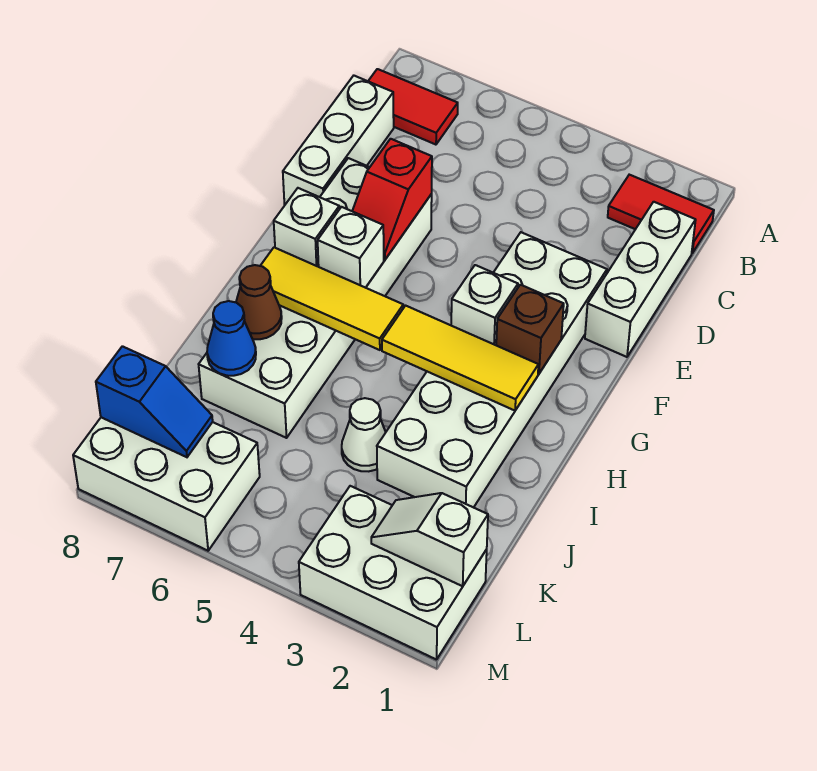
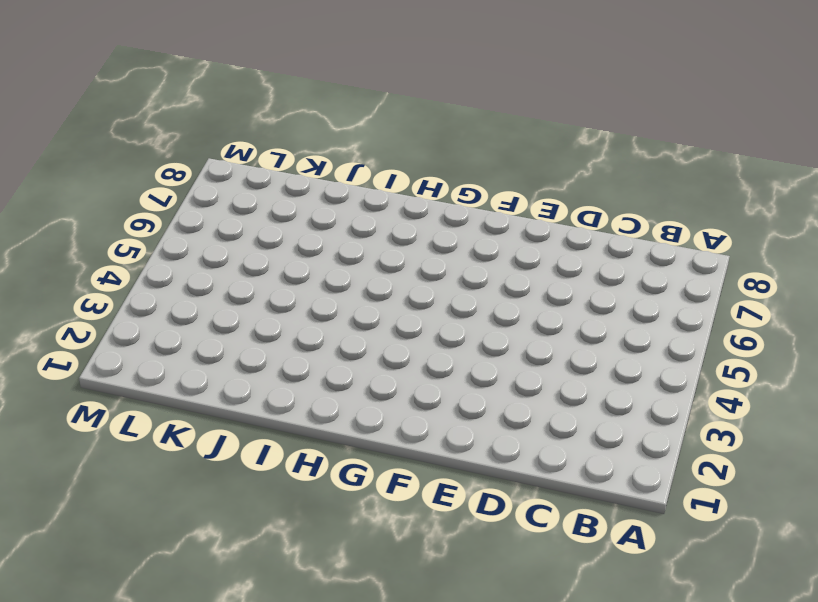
none -> red tile B1:B2 level 1
none -> red tile B7:B8 level 1
none -> white brick C1:E1 level 1

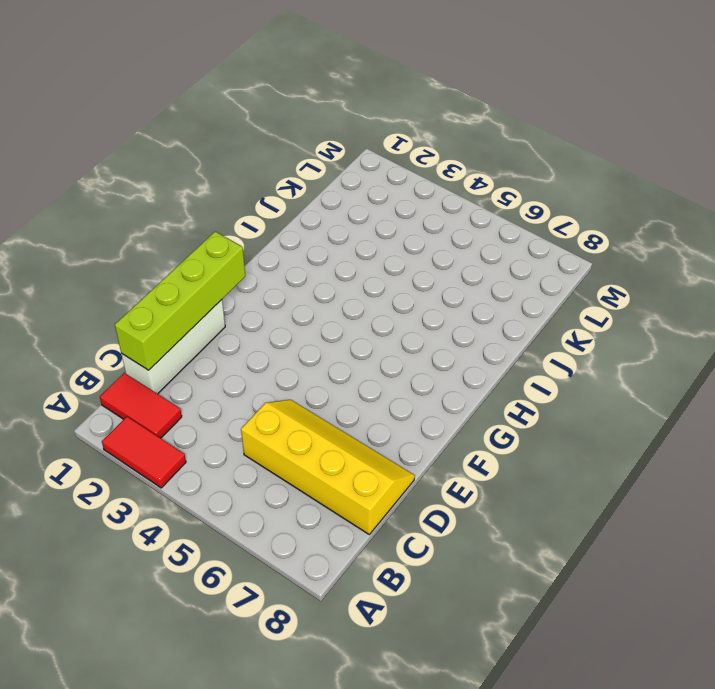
red tile A2:A3 level 1 -> red tile B7:B8 level 1
lime brick C1:F1 level 2 -> none
yellow slope C5:D8 level 1 top C -> white brick C8:E8 level 1
none -> white brick E2:J3 level 1
none -> white brick E6:J7 level 1
none -> white cone J4 level 1

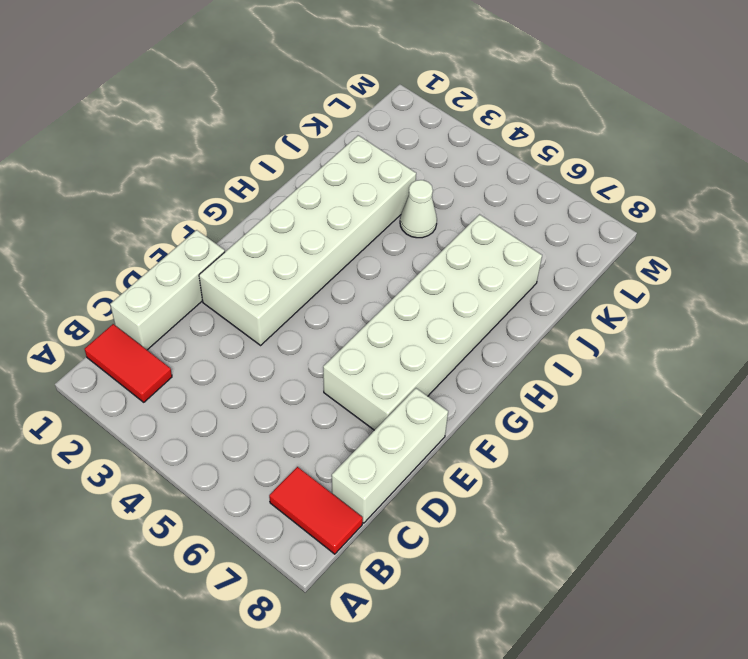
none -> white brick L1:M3 level 1
none -> white brick L6:M8 level 1
none -> red slope E6:F6 level 2 top E

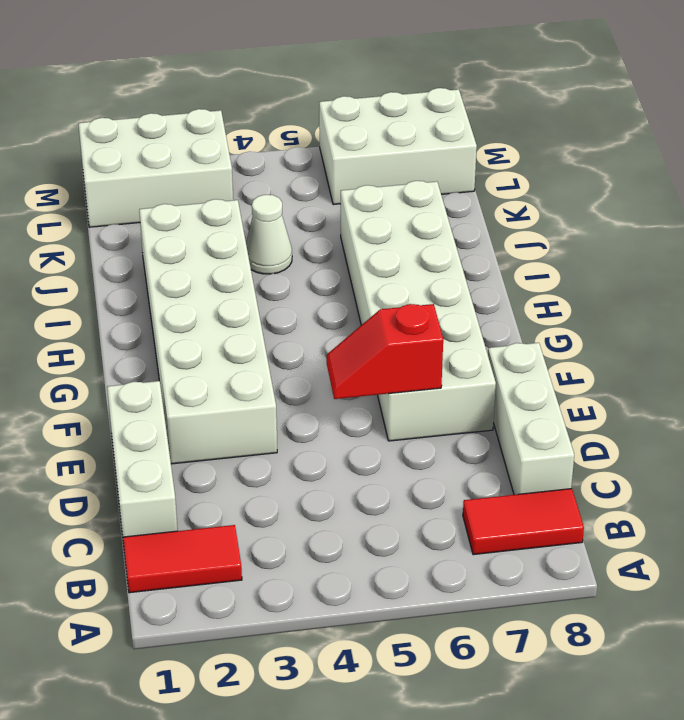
red slope E5:E6 level 2 top 6 -> red slope E6:F6 level 2 top E
none -> brown brick G2 level 2
none -> white brick G3 level 2
none -> white brick G6 level 2

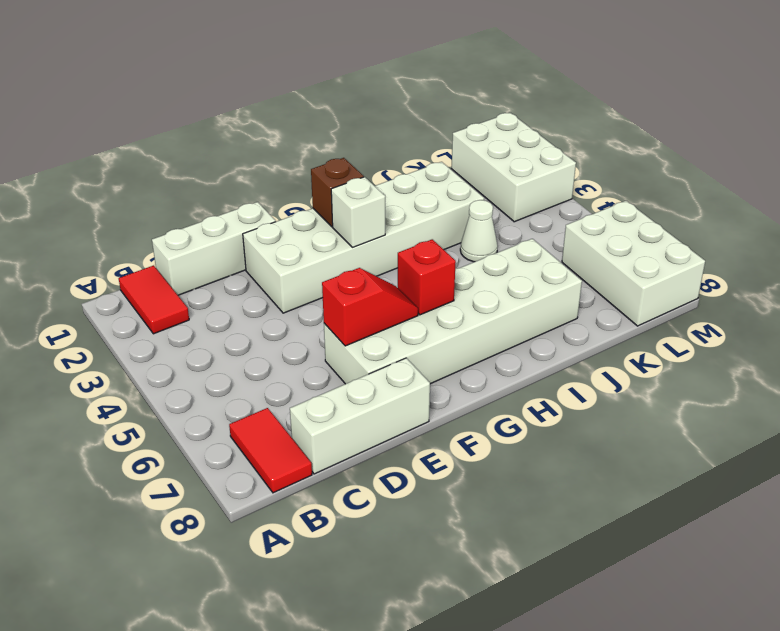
red brick G6 level 2 -> white brick G6 level 2
none -> white brick G7 level 2
none -> yellow tile H2:H4 level 2
none -> yellow tile H5:H7 level 2

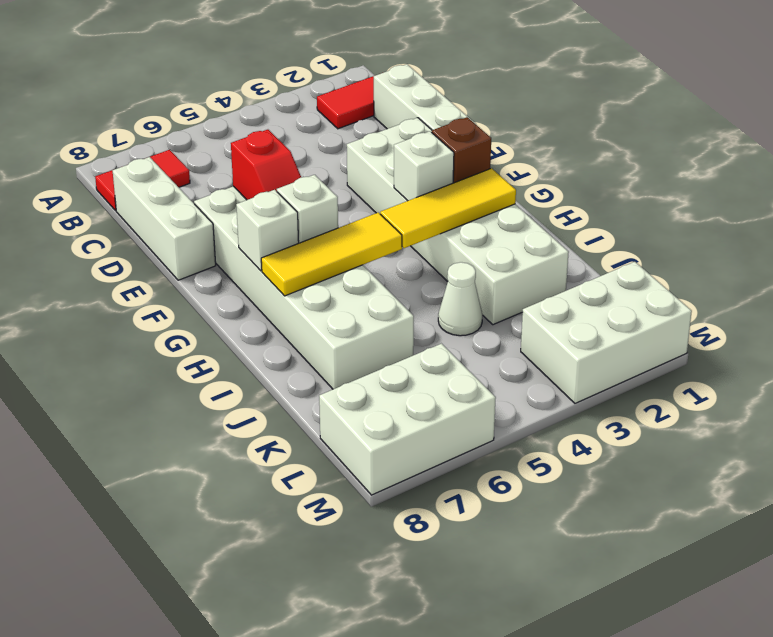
none -> brown cone I7 level 2
none -> blue cone J7 level 2
none -> white slope L1:L2 level 2 top 1

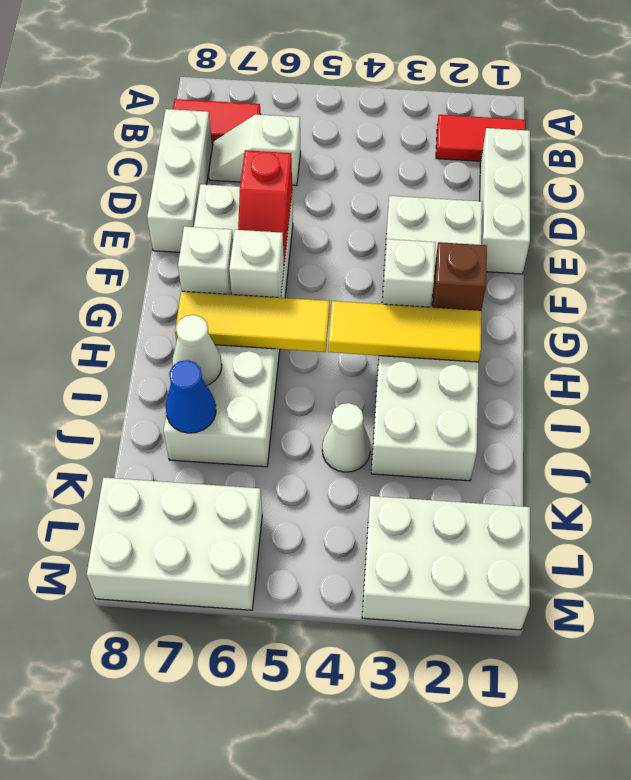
white slope C6:C7 level 1 top 6 -> white slope L1:L2 level 2 top 1
white cone I7 level 2 -> brown cone I7 level 2
none -> blue slope L7:L8 level 2 top 8

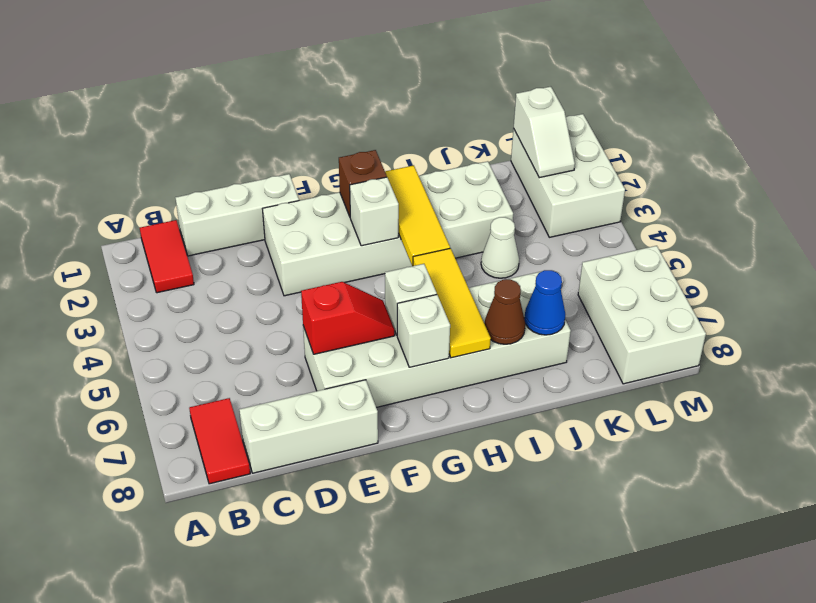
none -> blue slope L7:L8 level 2 top 8

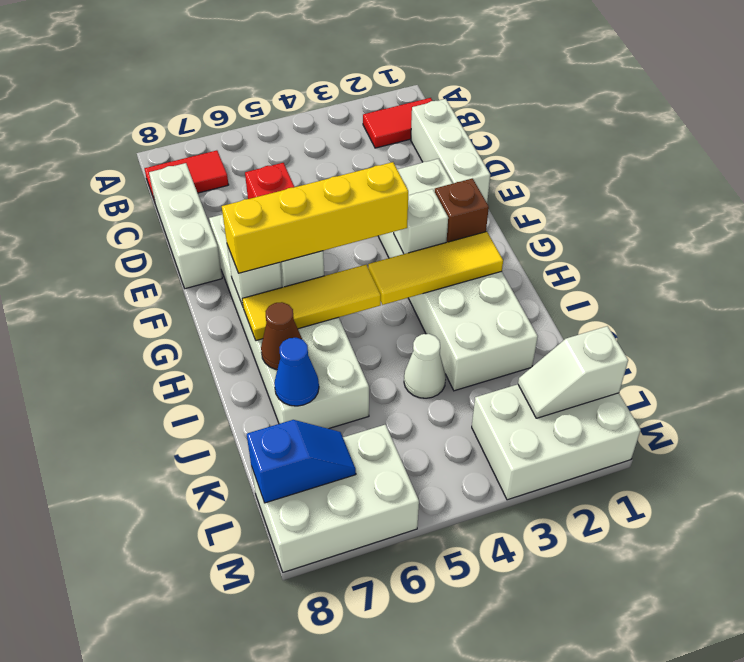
yellow brick G4:G7 level 3 -> none

